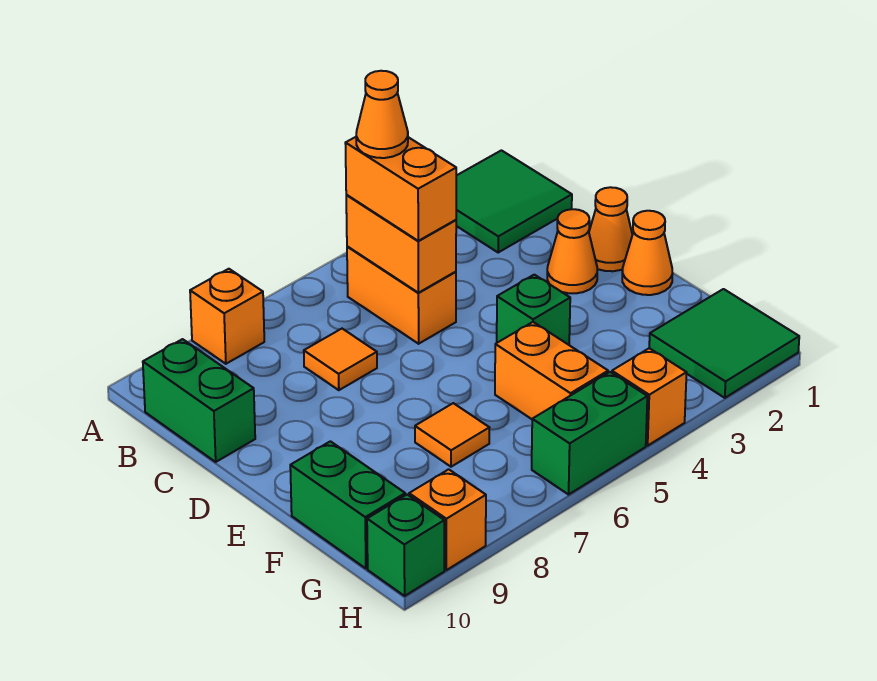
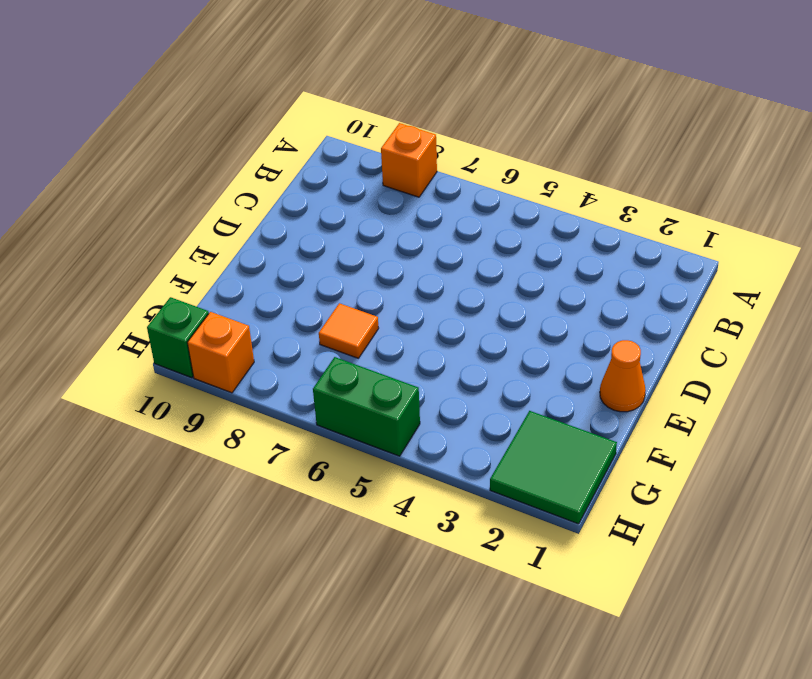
none -> green tile A1:B2 level 1
none -> orange brick B5:C5 level 1
none -> green brick B10:C10 level 1

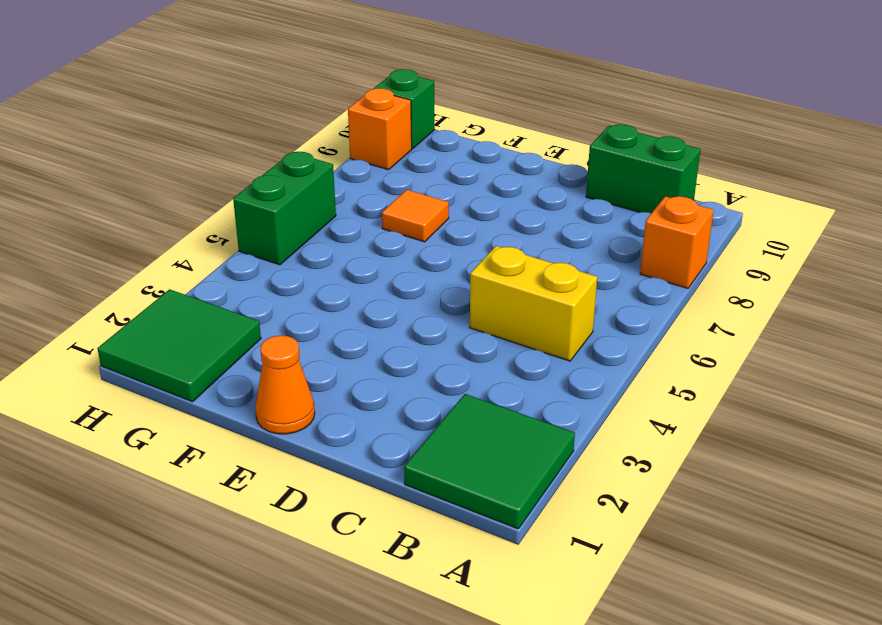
yellow brick B5:C5 level 1 -> orange brick B5:C5 level 1
none -> orange tile C7 level 1
none -> orange cone D1 level 1
none -> orange cone D2 level 1

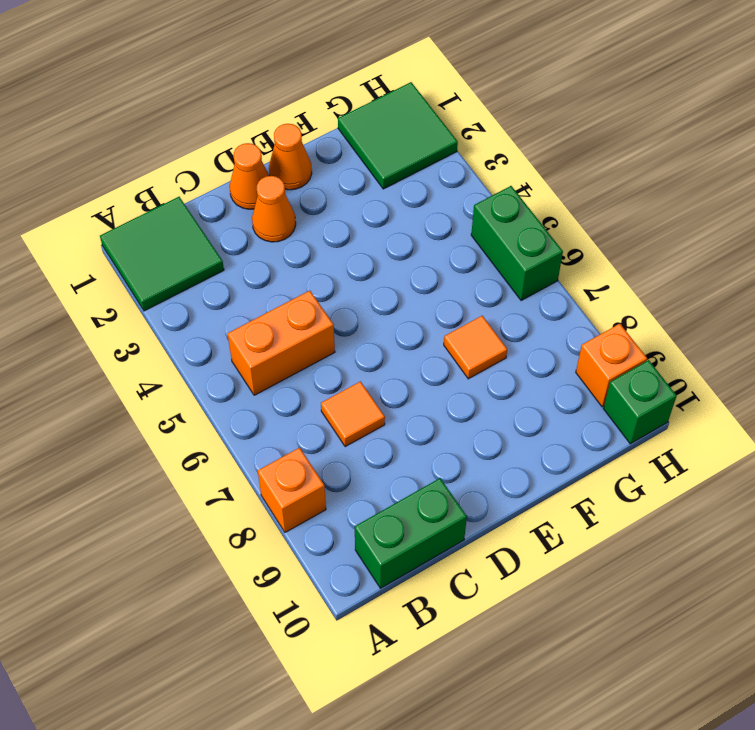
none -> green brick E4 level 1
none -> orange brick F5:G5 level 1
none -> green brick F10:G10 level 1

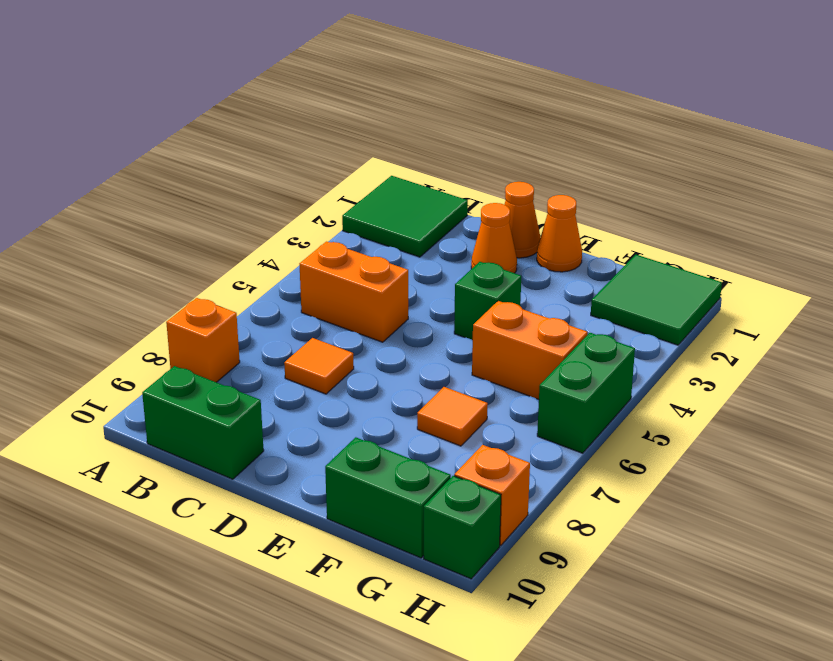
none -> orange brick H4 level 1
none -> orange brick B5:C5 level 2
none -> orange brick B5:C5 level 3

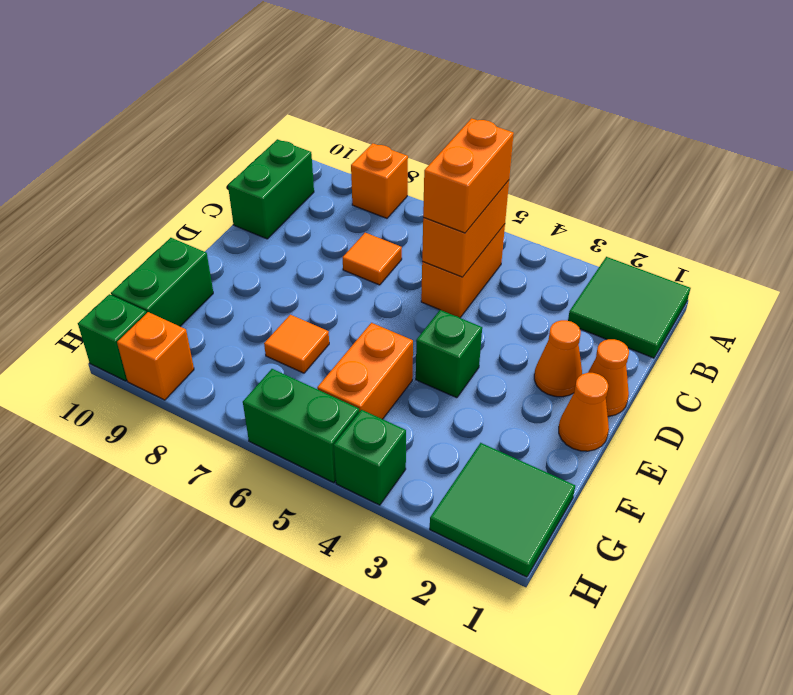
green brick H4 level 1 -> orange brick H4 level 1
none -> orange cone B5 level 4

